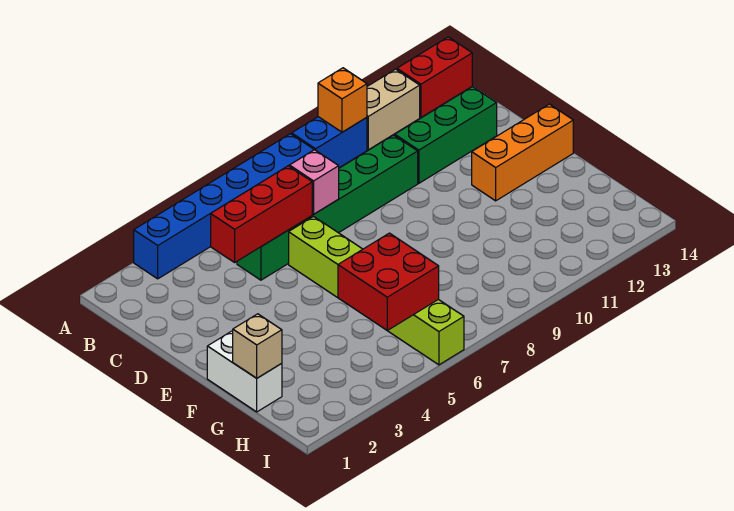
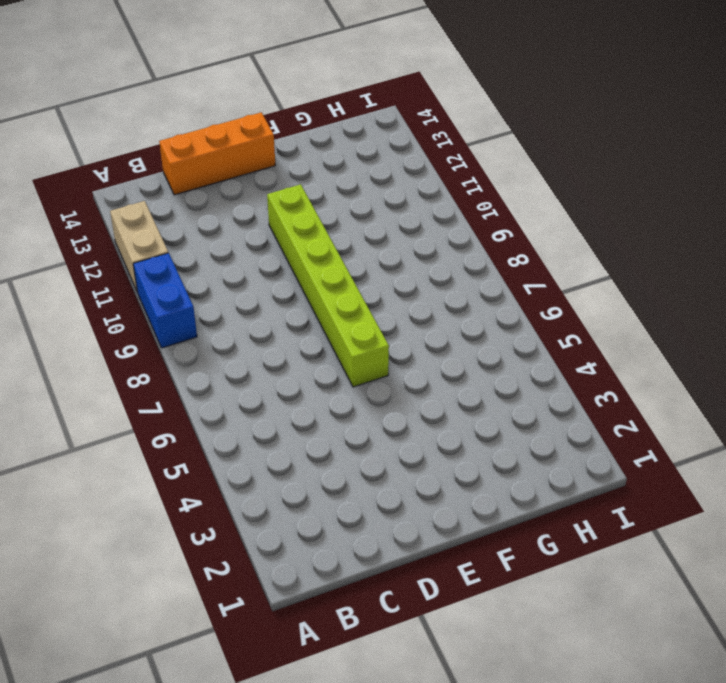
orange brick C14:E14 level 1 -> orange brick E12:E14 level 1
lime brick E6:E11 level 1 -> lime brick D6:I6 level 1
none -> blue brick A3:A8 level 1
none -> red brick A13:A14 level 1
none -> green brick C5:C10 level 1

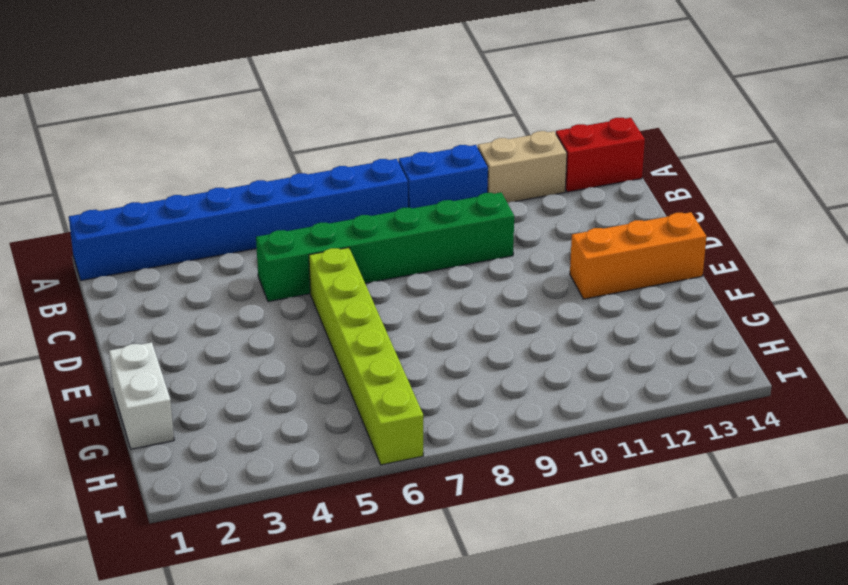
blue brick A1:A8 level 1 -> blue brick A3:A8 level 1
none -> green brick C11:C13 level 1
none -> orange brick A10 level 2
none -> red brick C4:C6 level 2

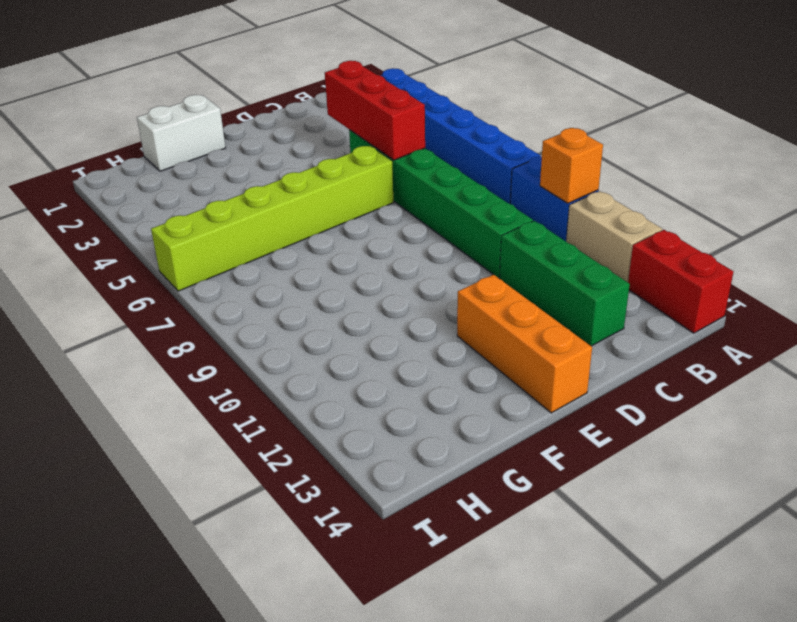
none -> pink brick C7 level 2
none -> tan brick G1 level 2
none -> red brick G5:H6 level 2

